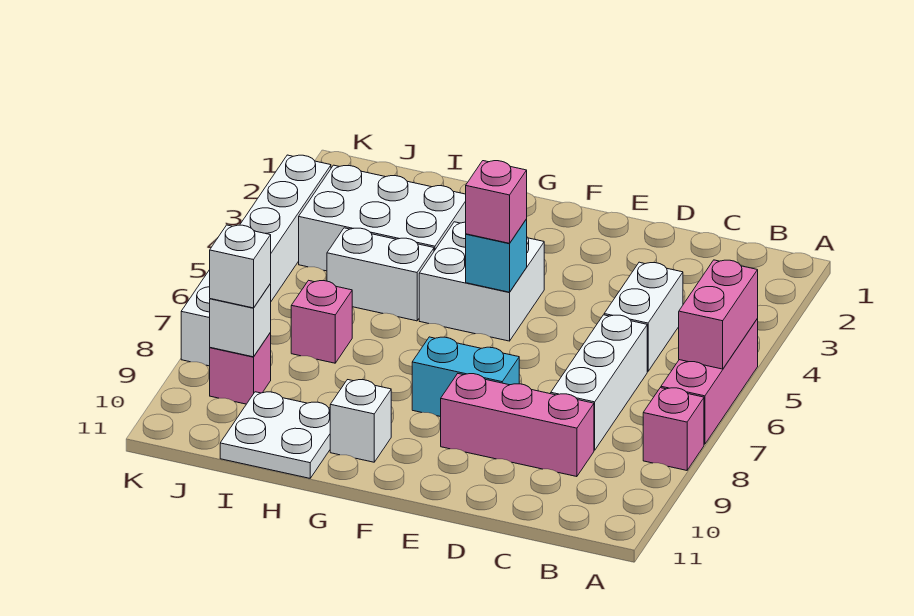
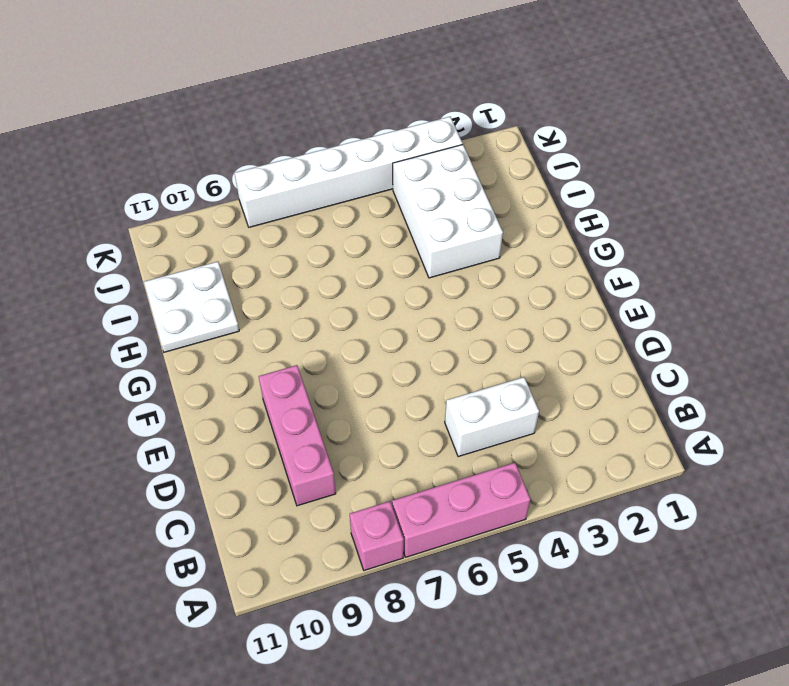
none -> white brick C6:C8 level 1
none -> cyan brick E8:F8 level 1
none -> white brick F4:G5 level 1

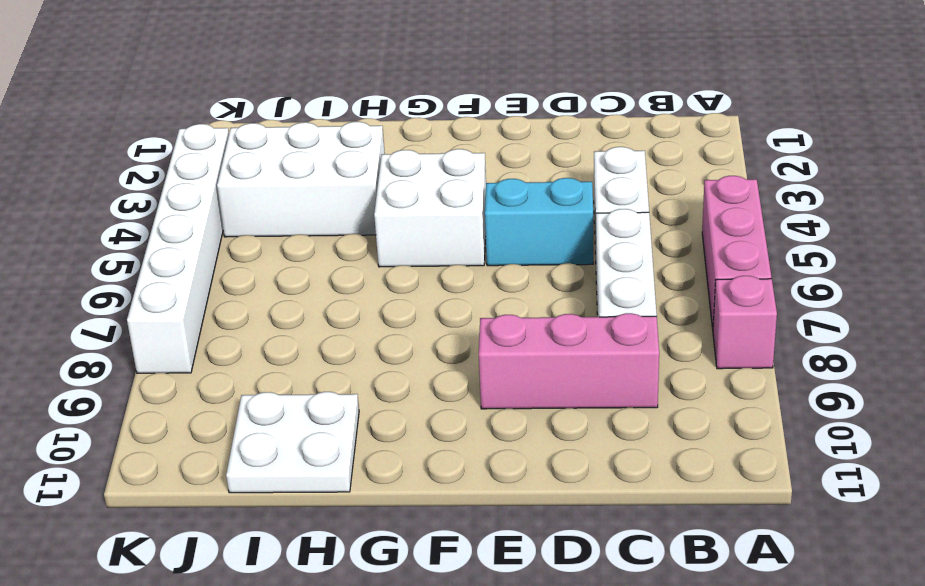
cyan brick D5:E5 level 1 -> cyan brick E8:F8 level 1
none -> white brick G10 level 1
none -> white brick H5:I5 level 1
none -> pink brick I7 level 1

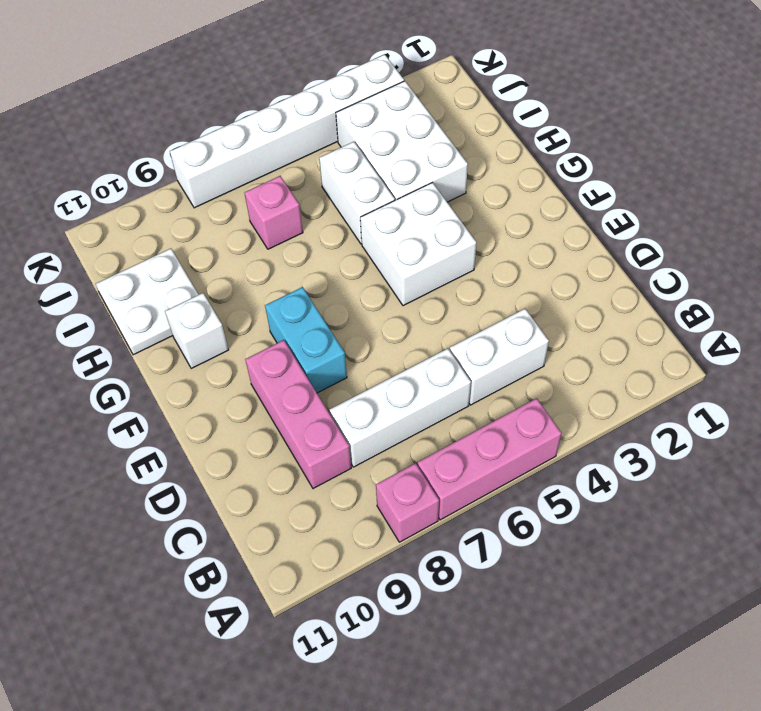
none -> pink brick J9 level 1
none -> pink brick A5:A6 level 2
none -> cyan brick F5 level 2

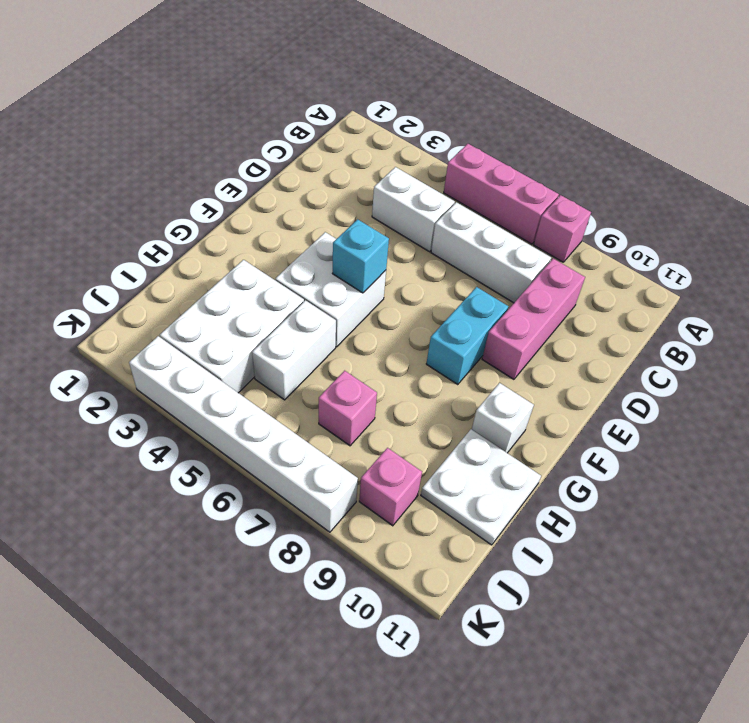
none -> pink brick A5:A6 level 2
none -> white brick J9 level 2
none -> pink brick F5 level 3

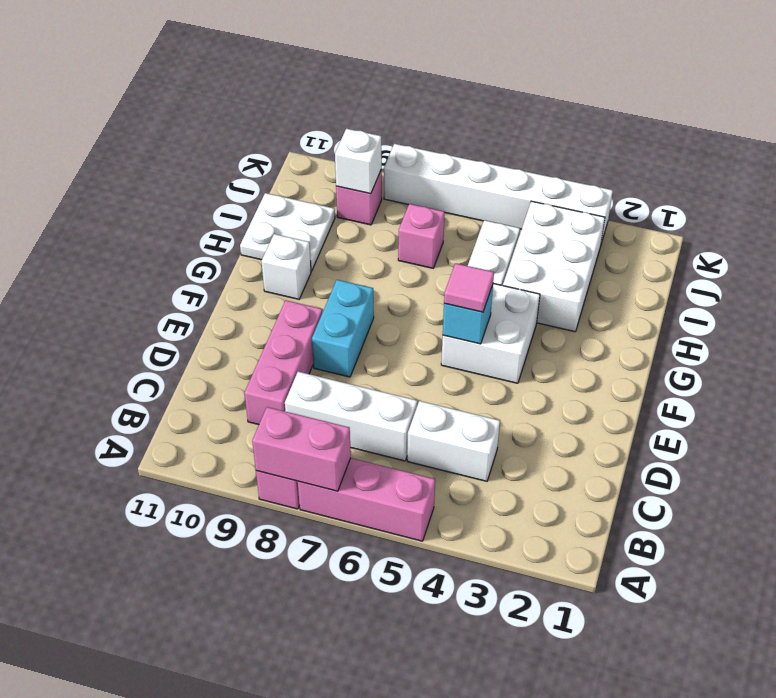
pink brick A7:A8 level 2 -> pink brick A5:A6 level 2
pink tile F5 level 3 -> pink brick F5 level 3
none -> white brick J9 level 3

